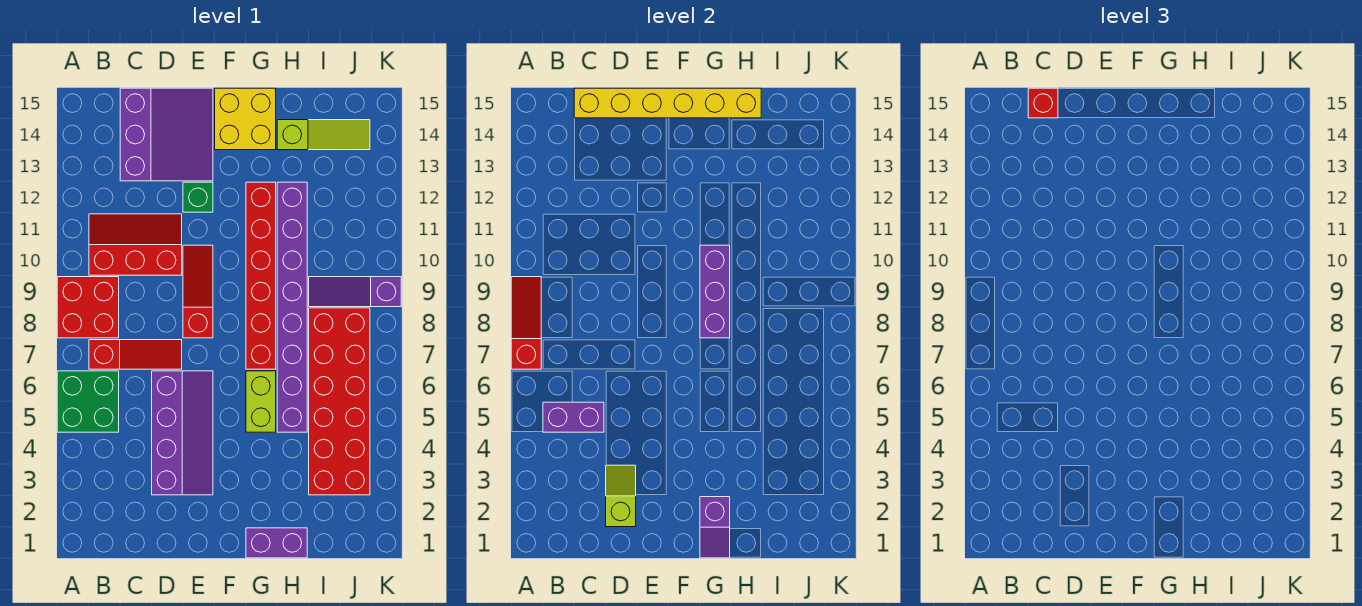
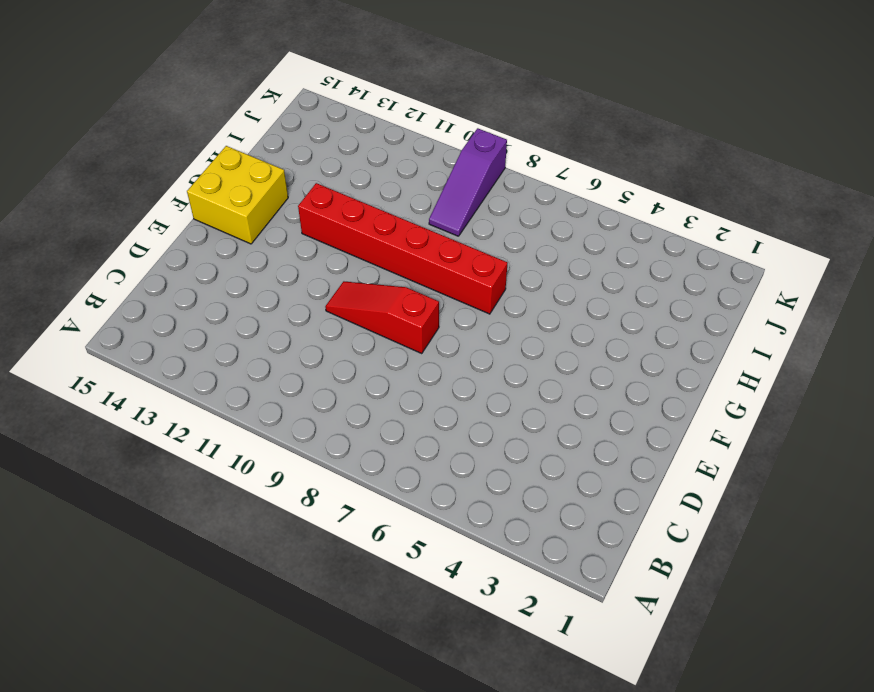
none -> green brick A5:B6 level 1
none -> red brick A8:B9 level 1
none -> red slope B7:D7 level 1 top B

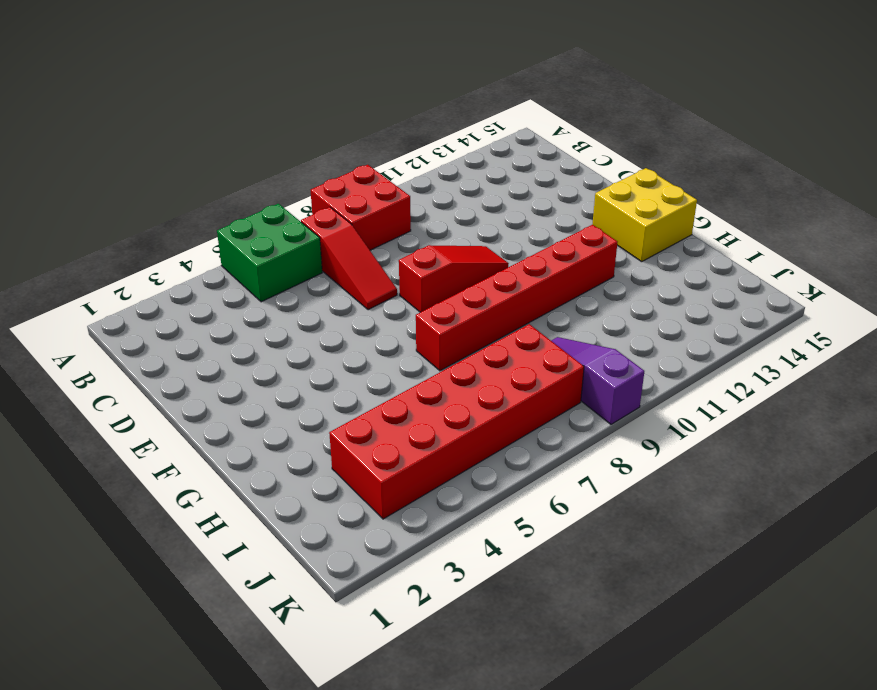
none -> red slope B10:D11 level 1 top 10
none -> purple slope C13:E15 level 1 top C
none -> purple slope D3:E6 level 1 top D

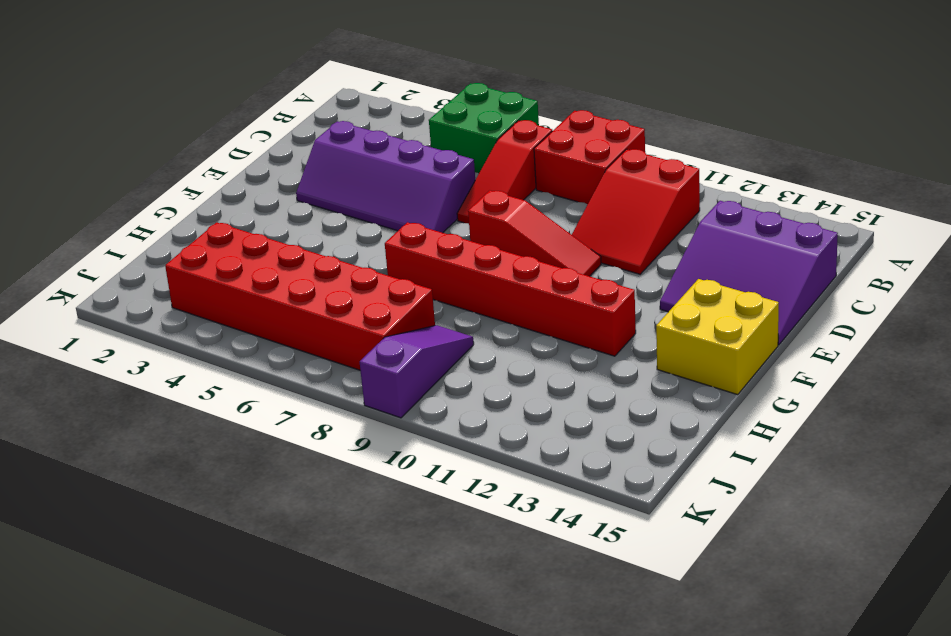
red slope B10:D11 level 1 top B -> red slope B10:D11 level 1 top 10
none -> green brick E12 level 1
none -> purple brick G1:H1 level 1
none -> lime brick G5:G6 level 1

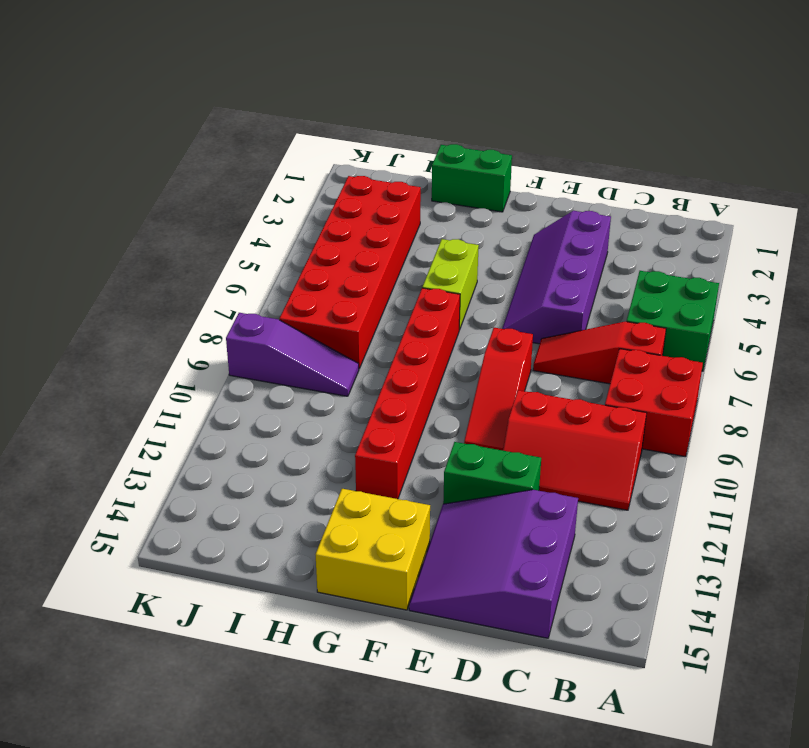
green brick D12:E12 level 1 -> green brick E12 level 1
green brick G1:H1 level 1 -> purple brick G1:H1 level 1
none -> purple brick H5:H12 level 1
none -> lime slope H14:J14 level 1 top H
none -> red slope A7:A9 level 2 top 7

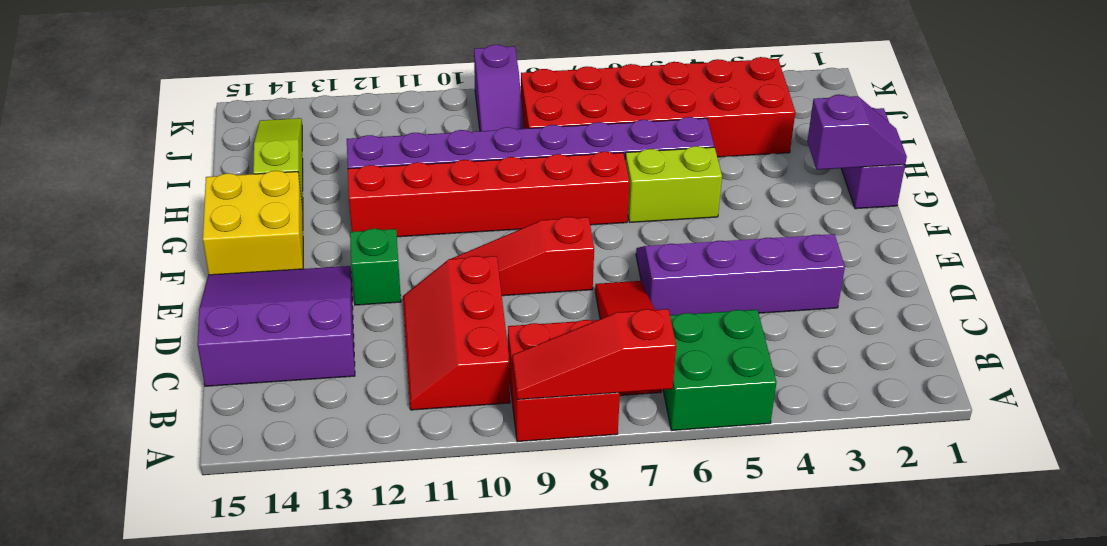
none -> purple brick B5:C5 level 2
none -> yellow brick C15:H15 level 2
none -> lime slope D2:D3 level 2 top 2

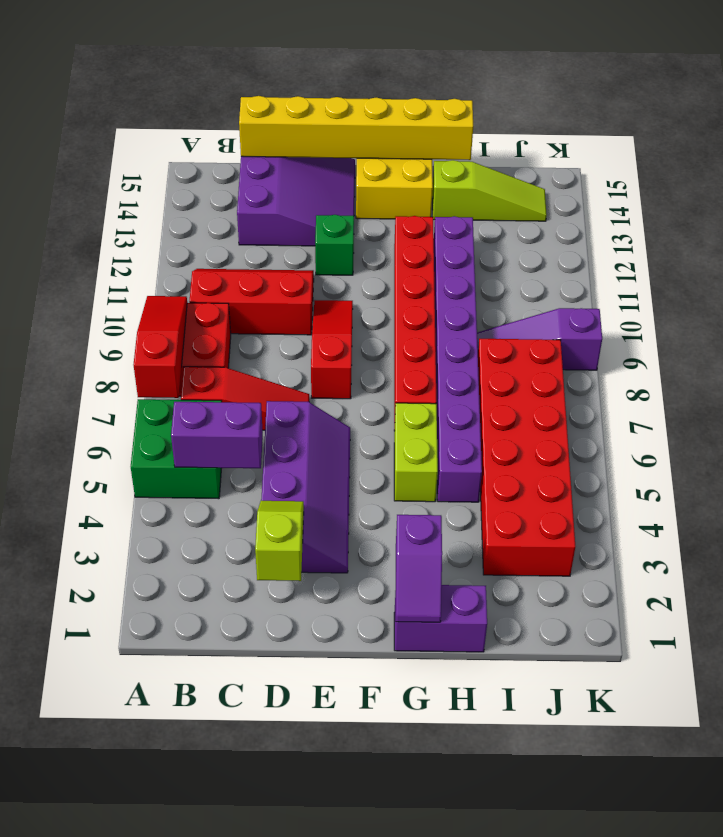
none -> purple brick G8:G10 level 2
none -> red brick C15 level 3

